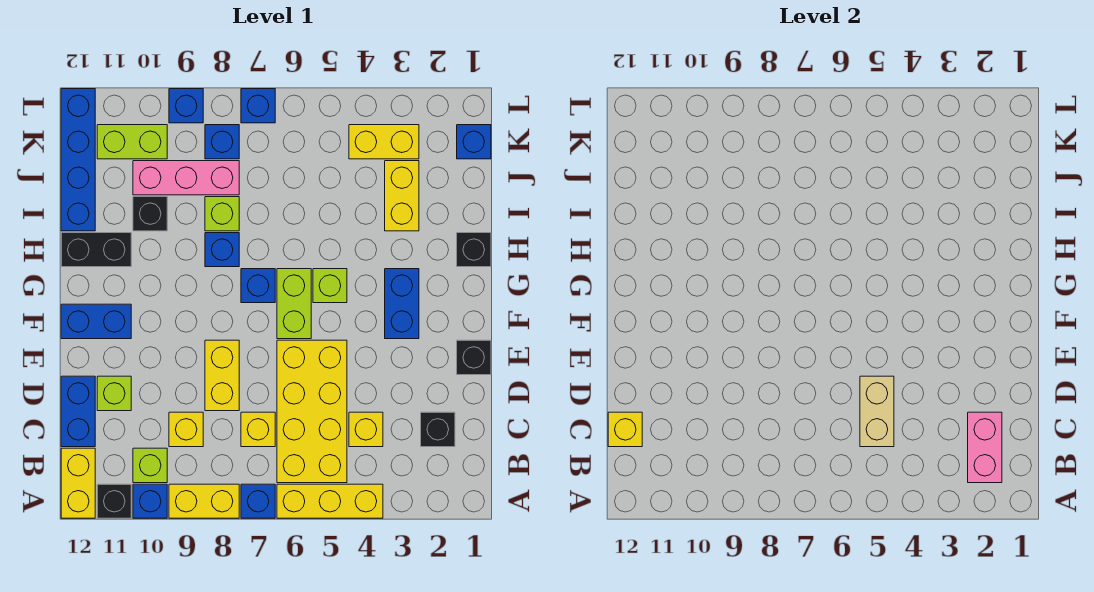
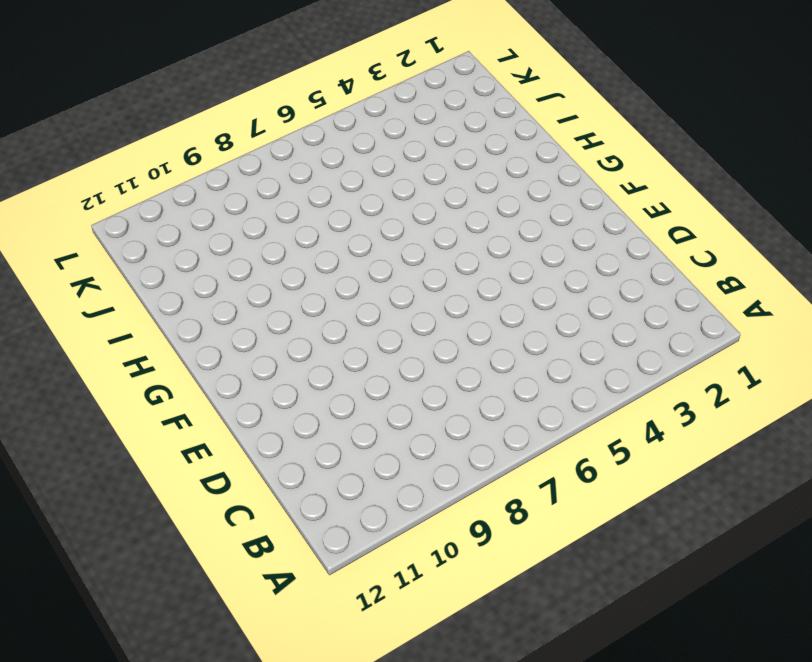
none -> yellow brick A4:A6 level 1
none -> blue brick A7 level 1
none -> yellow brick A8:A9 level 1
none -> blue brick A10 level 1

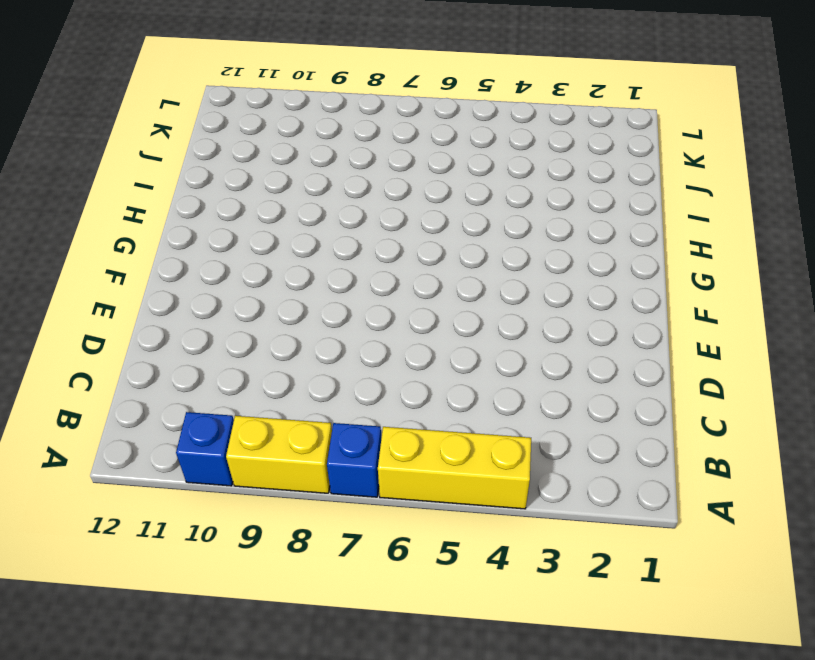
none -> black brick A11 level 1
none -> yellow brick A12:B12 level 1
none -> yellow brick B5:E6 level 1
none -> lime brick B10 level 1

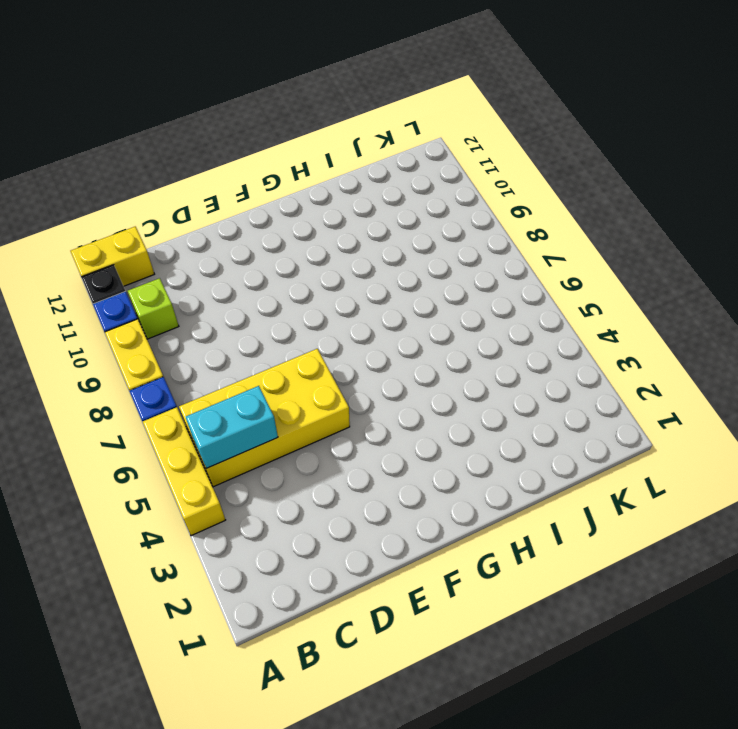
cyan brick B5:C5 level 2 -> tan brick C5:D5 level 2
none -> black brick C2 level 1
none -> yellow brick C4 level 1
none -> yellow brick C7 level 1
none -> yellow brick C9 level 1

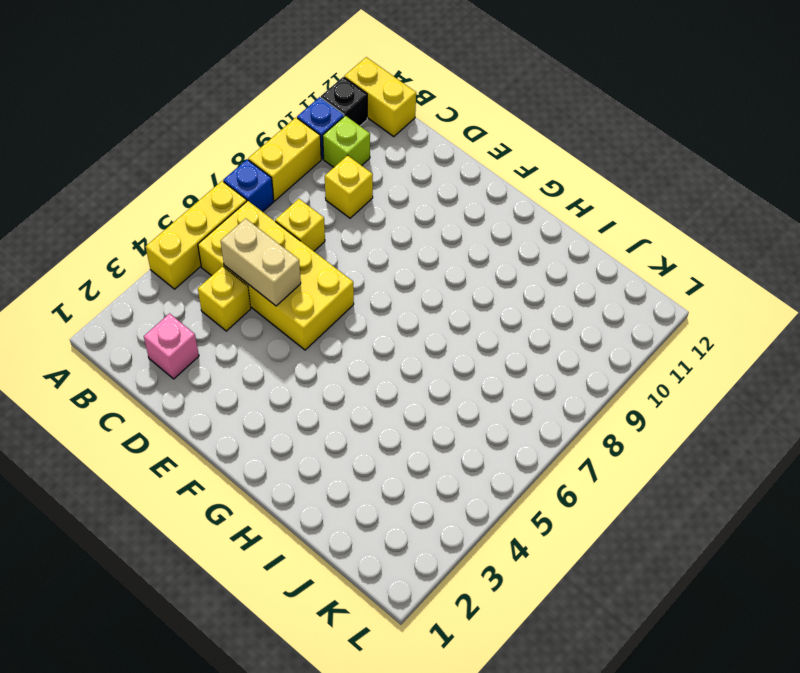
pink brick C2 level 1 -> black brick C2 level 1
none -> blue brick C12:D12 level 1
none -> yellow brick D8:E8 level 1
none -> lime brick D11 level 1
none -> black brick E1 level 1

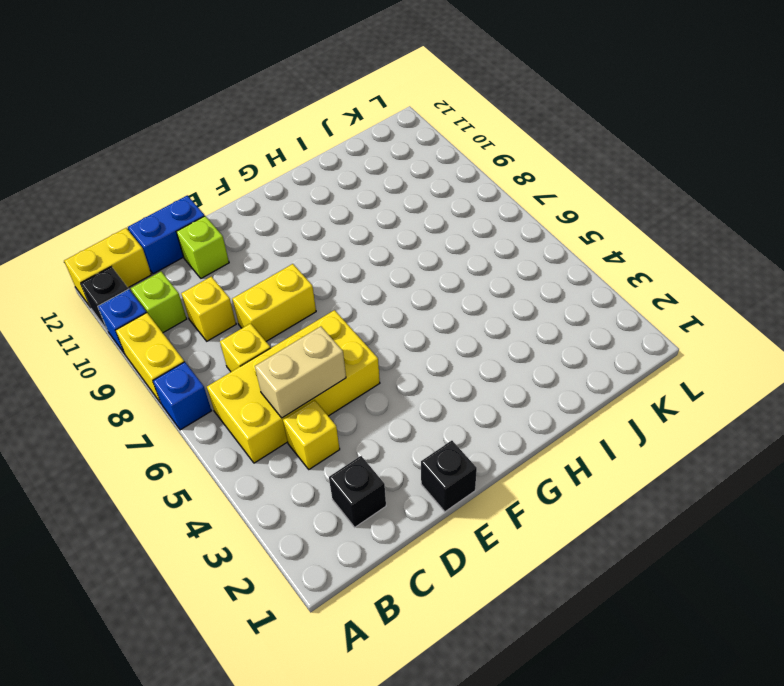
none -> yellow brick A4:A6 level 1
none -> blue brick F3:G3 level 1
none -> lime brick F6:G6 level 1
none -> blue brick F11:F12 level 1

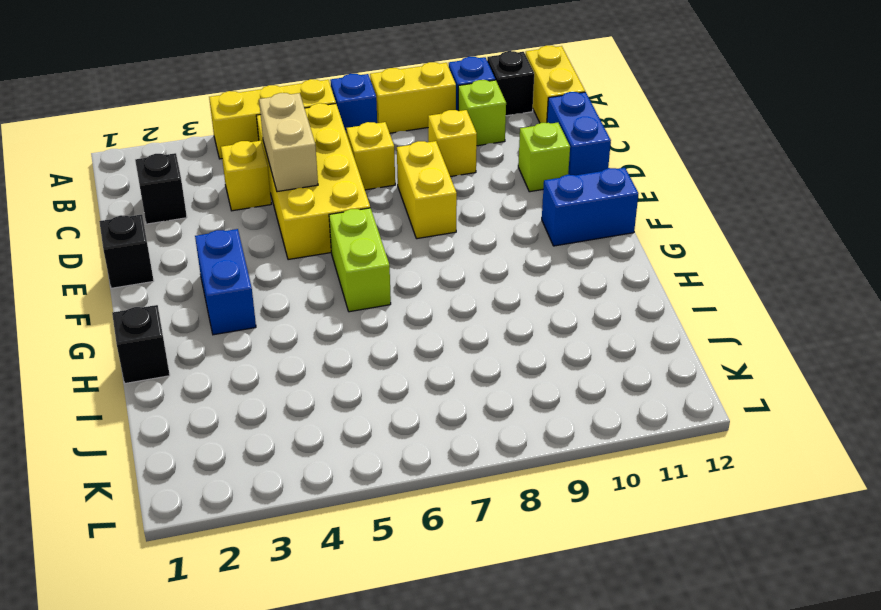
none -> lime brick G5 level 1
none -> blue brick G7 level 1
none -> blue brick H8 level 1
none -> black brick H11:H12 level 1

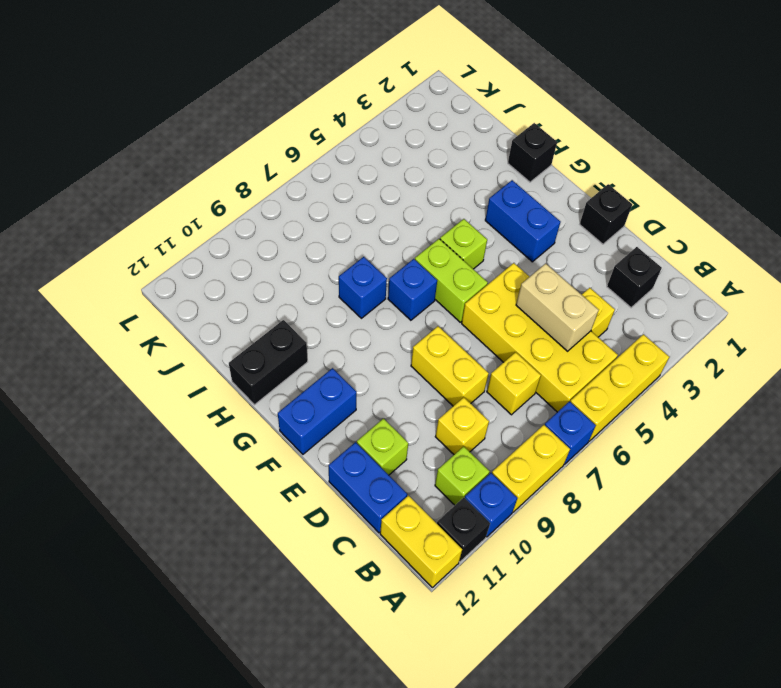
none -> yellow brick I3:J3 level 1
none -> lime brick I8 level 1
none -> black brick I10 level 1
none -> blue brick I12:L12 level 1

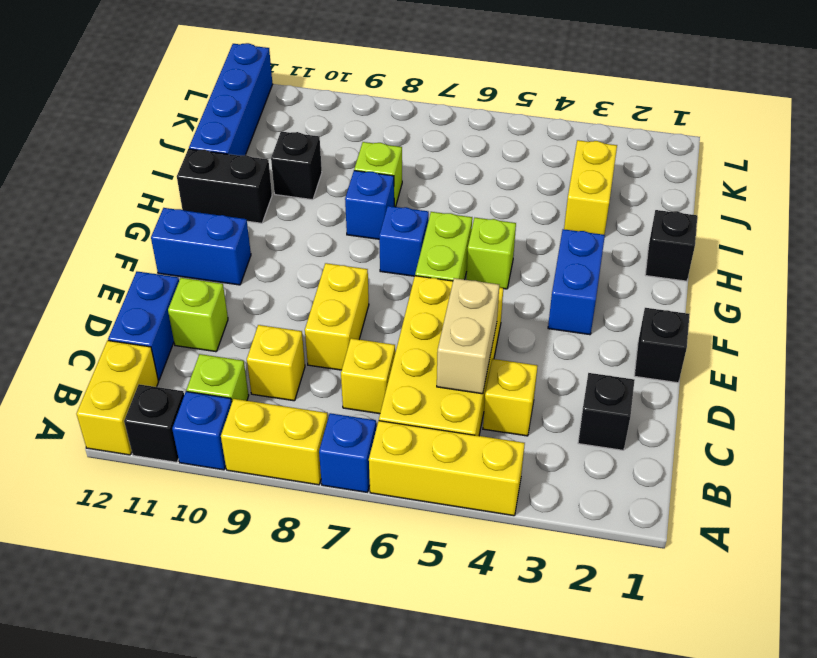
none -> pink brick J8:J10 level 1
none -> blue brick K1 level 1
none -> yellow brick K3:K4 level 1
none -> blue brick K8 level 1

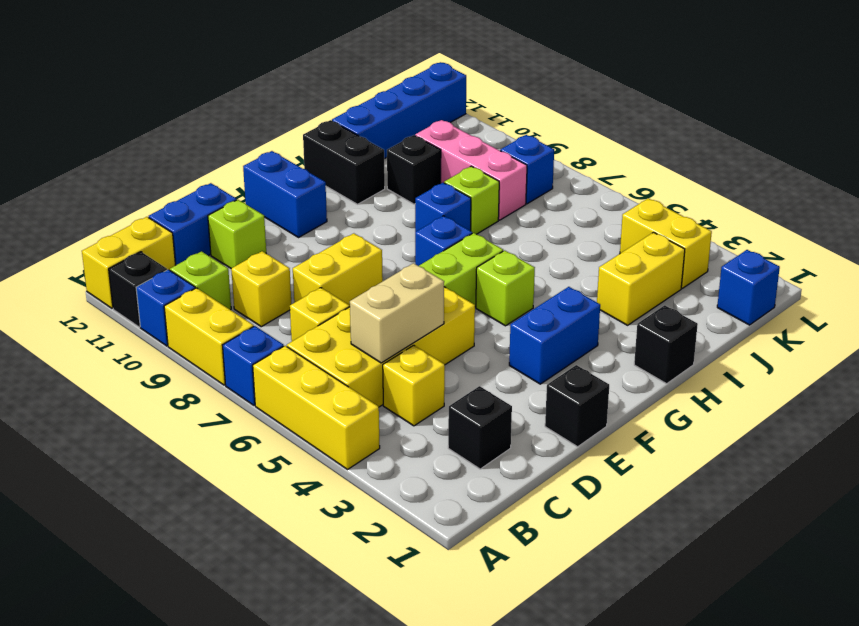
none -> lime brick K10:K11 level 1
none -> blue brick L7 level 1
none -> blue brick L9 level 1
none -> pink brick B2:C2 level 2

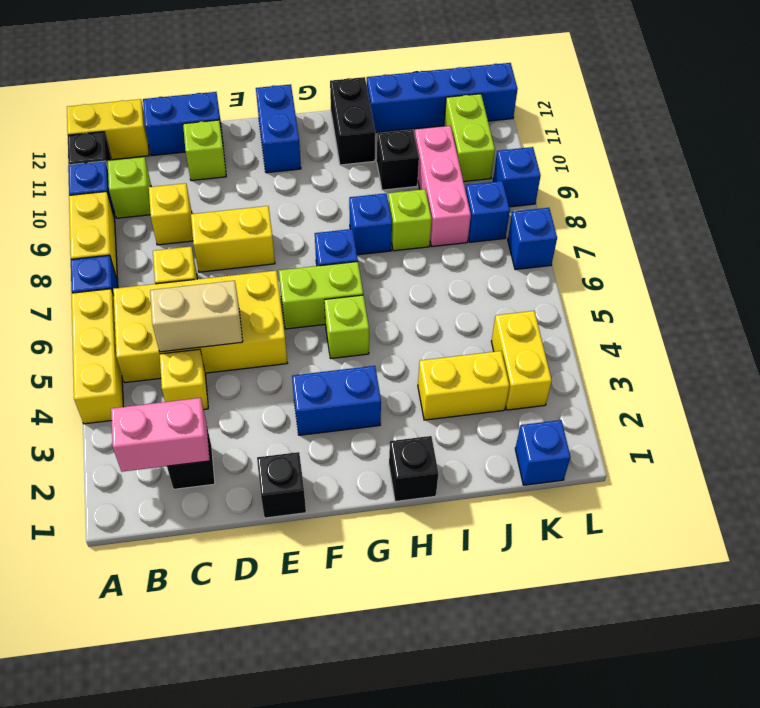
none -> yellow brick C12 level 2

